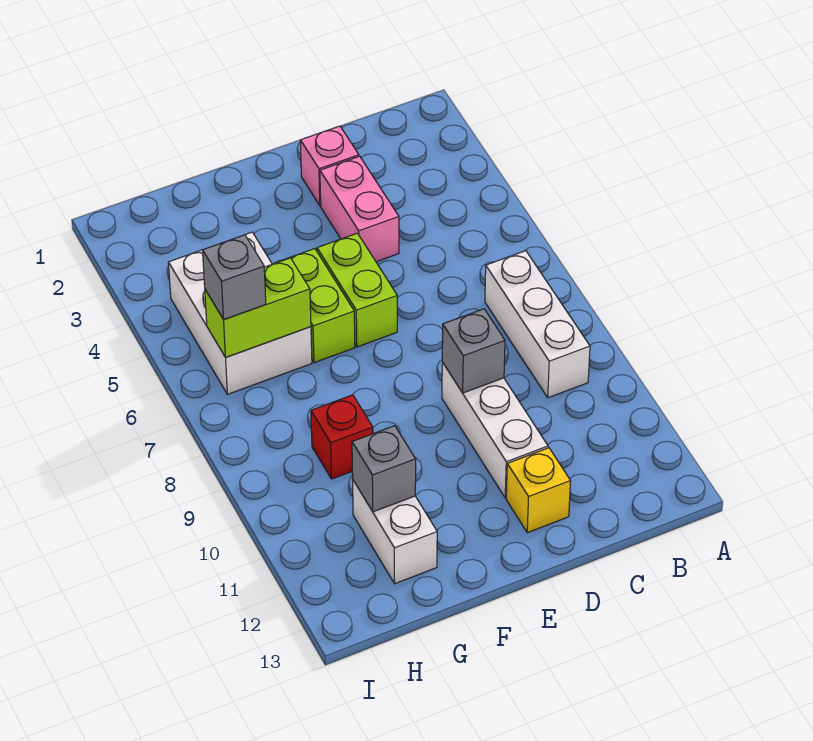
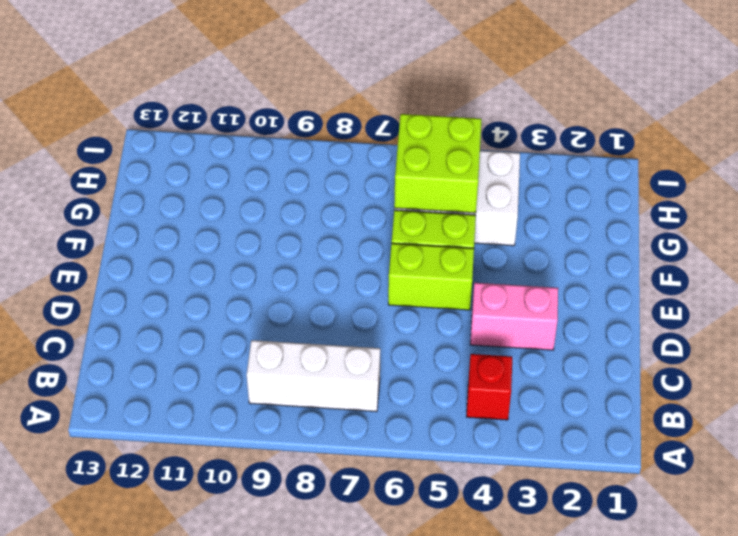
red brick B4 level 1 -> red brick G9 level 1
lime brick G5:H6 level 2 -> lime brick G6:H6 level 2
none -> pink brick D2 level 1
none -> white brick D9:D11 level 1
none -> yellow brick D12 level 1

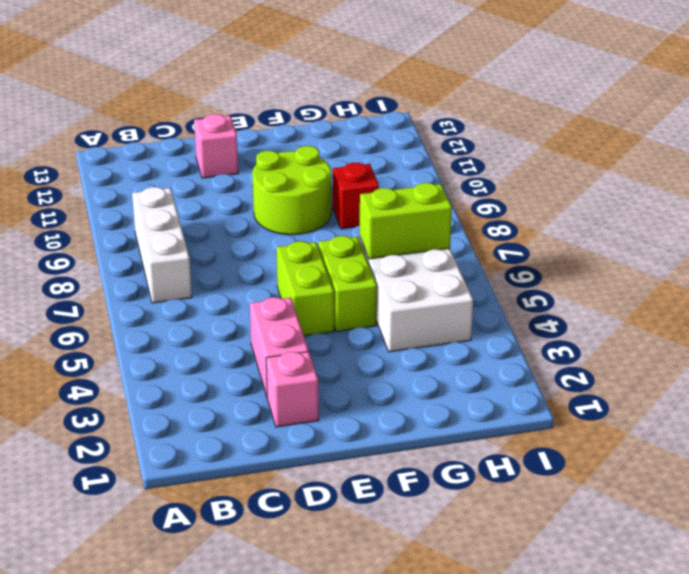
pink brick D12 level 1 -> yellow brick D12 level 1
lime round brick E9:F10 level 1 -> none
none -> white brick D9:D11 level 1
none -> white brick G11:G12 level 1
none -> grey brick D9 level 2

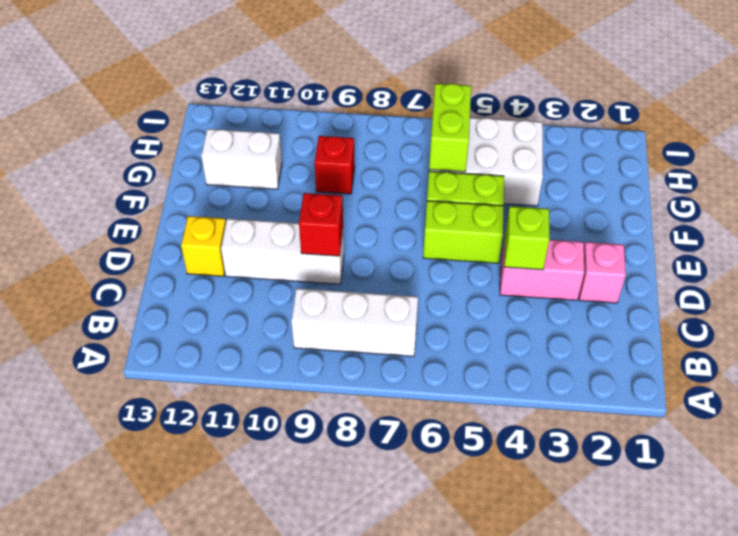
lime brick D4 level 2 -> none
red brick D9 level 2 -> grey brick D9 level 2
none -> grey brick G11 level 2
none -> grey brick H6 level 3

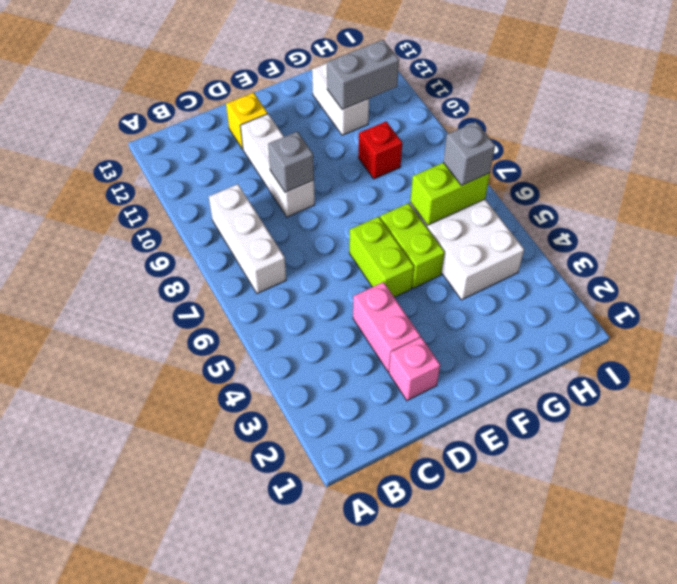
grey brick G11:H11 level 2 -> grey brick G11 level 2

